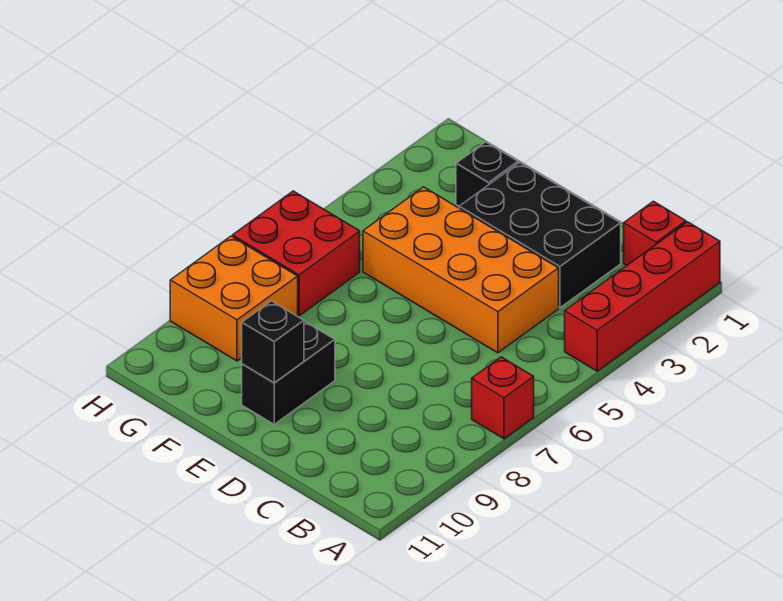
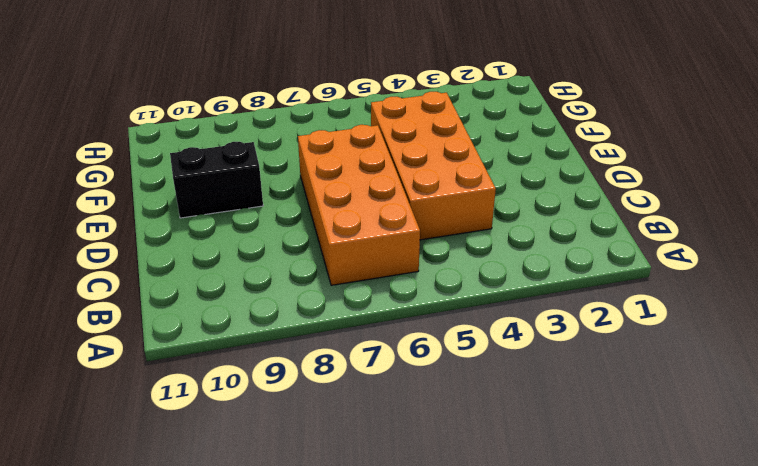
orange brick B6:E7 level 1 -> none
none -> red brick A1:A4 level 1
none -> red brick A7 level 1

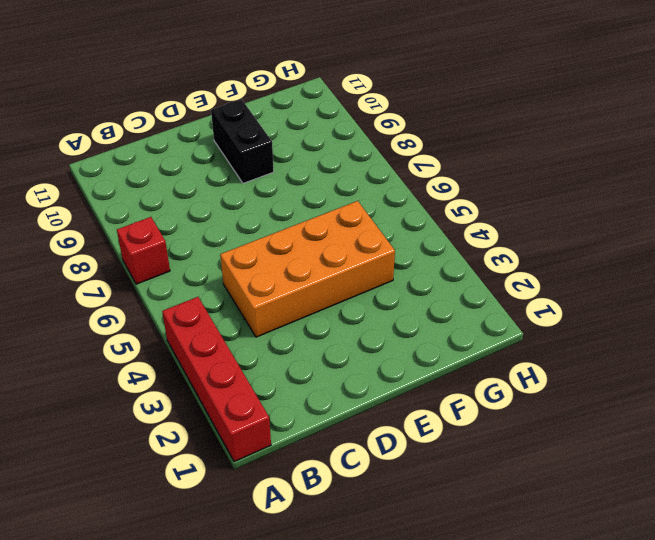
none -> red brick B1 level 1
none -> black brick C2:E3 level 1

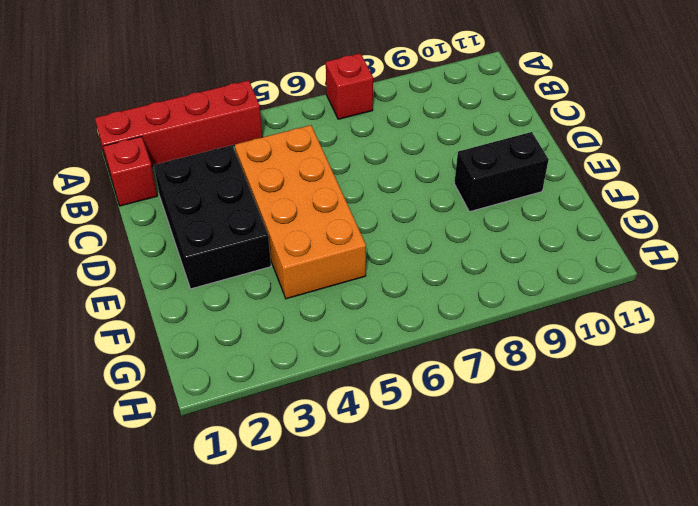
none -> black brick F2 level 1
none -> red brick G6:H7 level 1

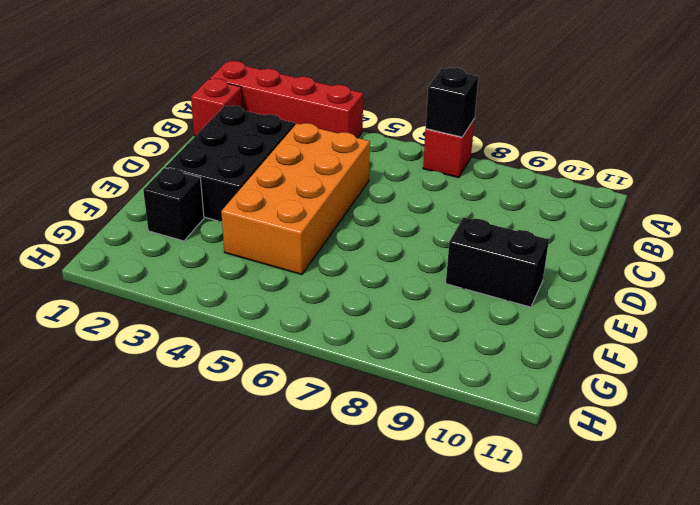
black brick A7 level 2 -> black brick E10 level 2
none -> red brick G6:H7 level 1
none -> orange brick G8:H9 level 1

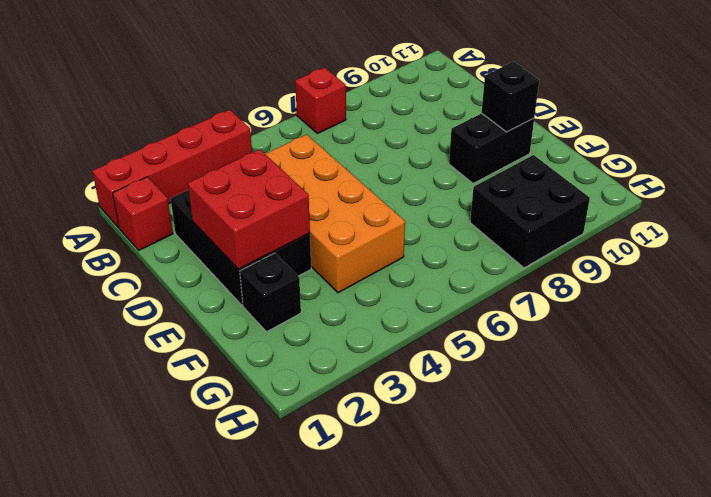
red brick D2:E3 level 2 -> red brick G6:H7 level 1
black brick G8:H9 level 1 -> orange brick G8:H9 level 1

